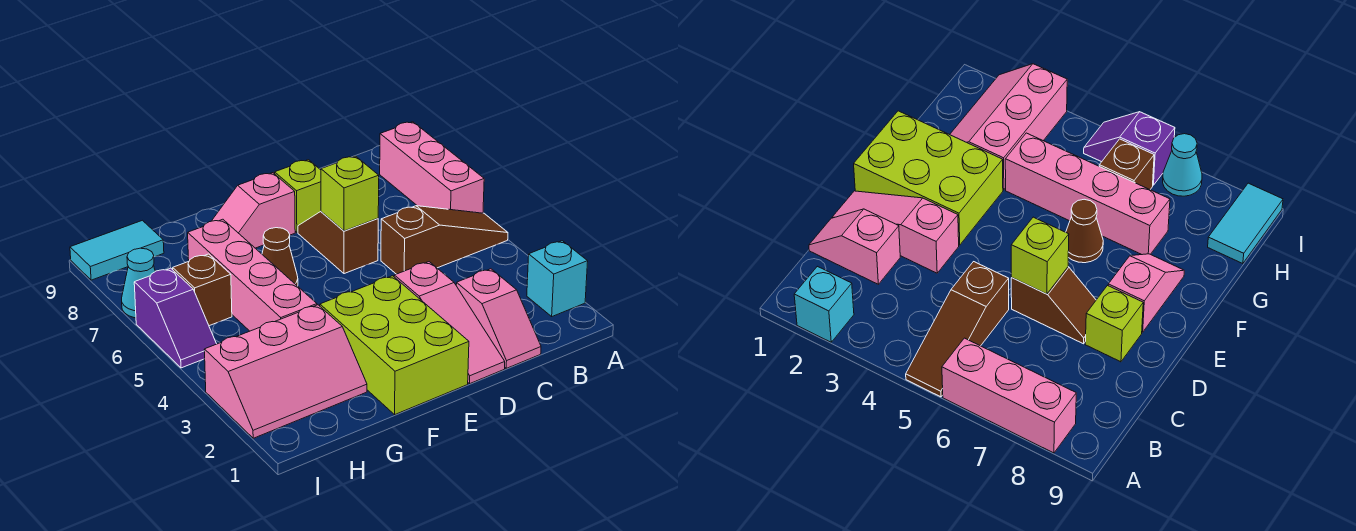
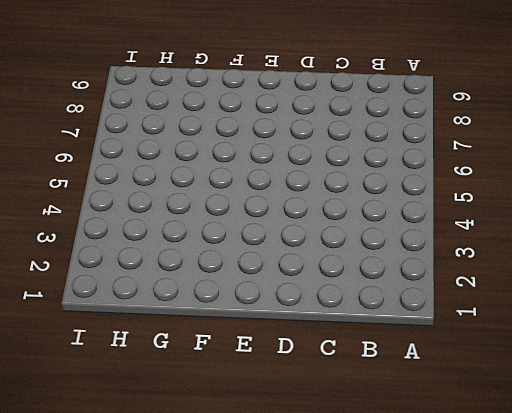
none -> cyan brick A2 level 1
none -> brown slope A5:C5 level 1 top C
none -> pink brick A6:A8 level 1

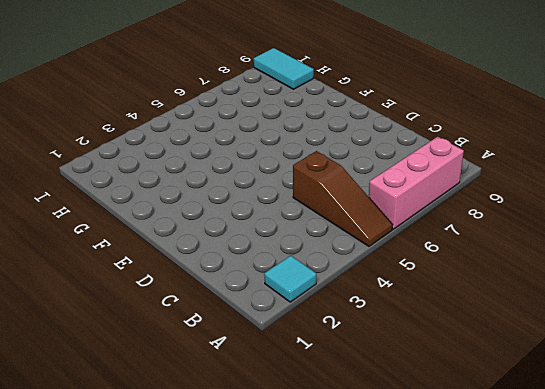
cyan tile A2 level 1 -> cyan brick A2 level 1
none -> pink slope C1:C2 level 1 top 2
none -> pink slope D1:D3 level 1 top 3
none -> brown slope D6:D7 level 1 top 6

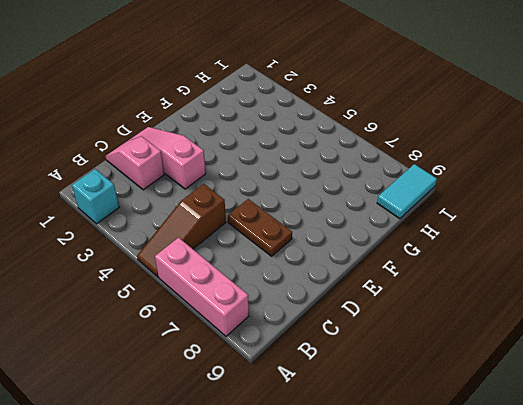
brown plate D6:D7 level 1 -> brown slope D6:D7 level 1 top 6
none -> lime brick D8 level 1
none -> lime brick E1:F3 level 1
none -> pink slope E8:F8 level 1 top E

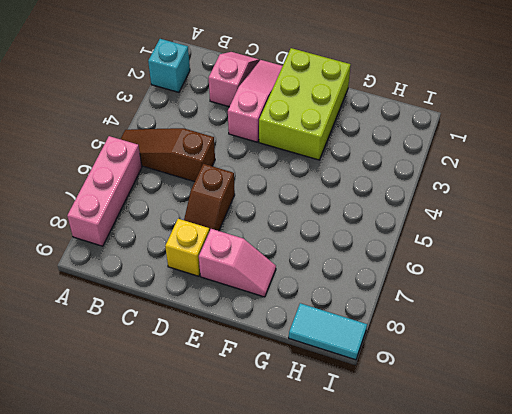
yellow brick D8 level 1 -> lime brick D8 level 1
none -> brown cone F6 level 1
none -> pink slope G2:I3 level 1 top 3
none -> pink brick G4:G7 level 1

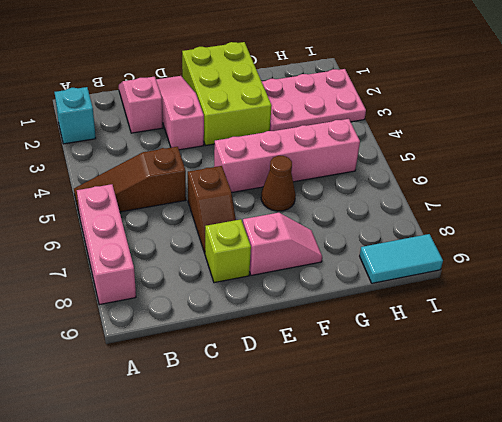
pink brick E5:H5 level 1 -> pink brick G4:G7 level 1
pink plate G2:I3 level 1 -> pink slope G2:I3 level 1 top 3
none -> brown brick H6 level 1
none -> purple slope I5:I6 level 1 top 6
none -> cyan cone I7 level 1

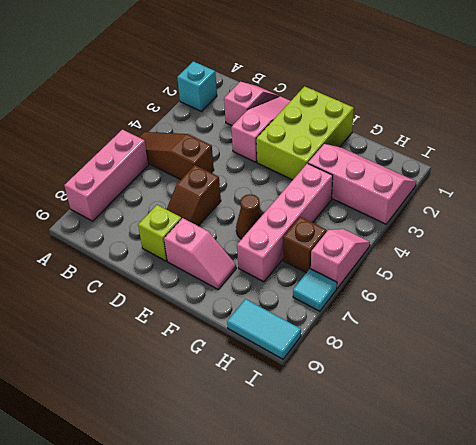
pink slope I5:I6 level 1 top 6 -> purple slope I5:I6 level 1 top 6
cyan tile I7 level 1 -> cyan cone I7 level 1
none -> lime brick D6 level 2

